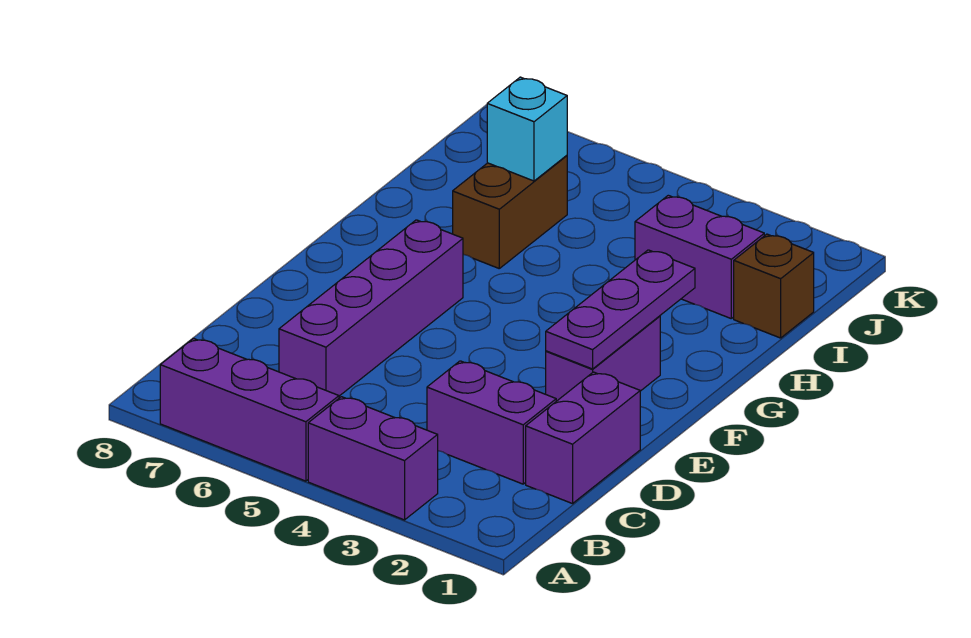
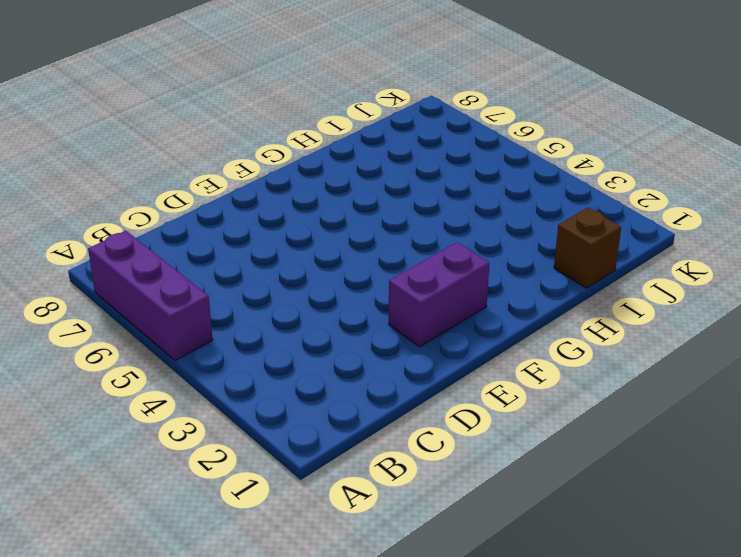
none -> purple brick A3:A4 level 1
none -> purple brick C1:D1 level 1

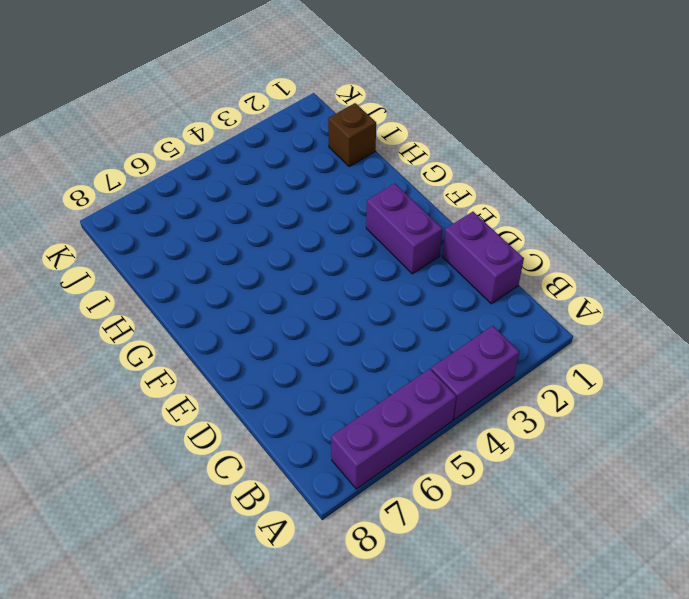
none -> purple brick C2:C3 level 1
none -> purple brick C6:F6 level 1

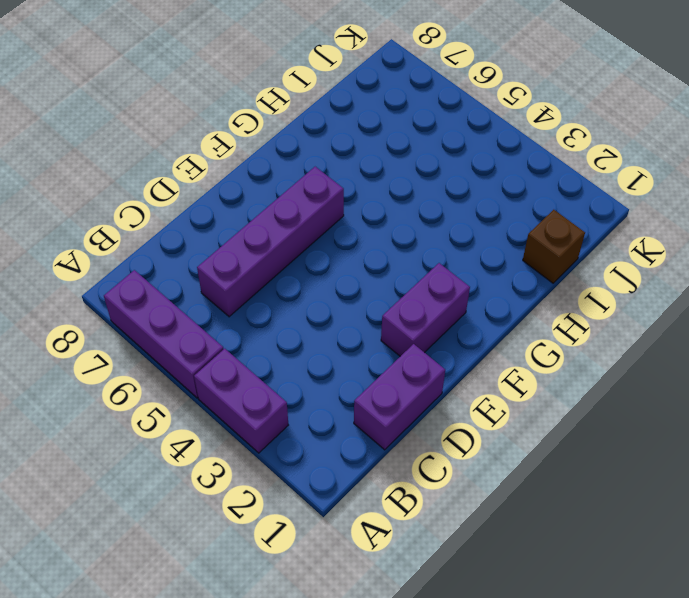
none -> purple brick C2:C3 level 1
none -> brown brick H6:I6 level 1

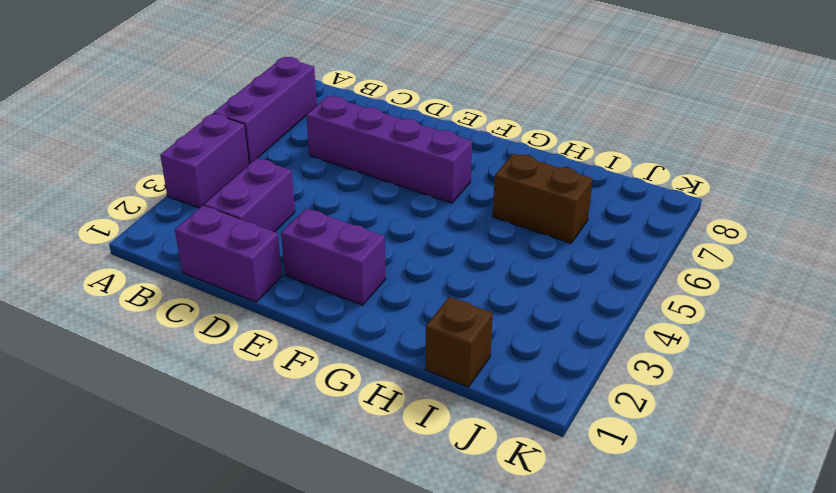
none -> purple brick I2:I3 level 1
none -> purple plate E2:G2 level 2

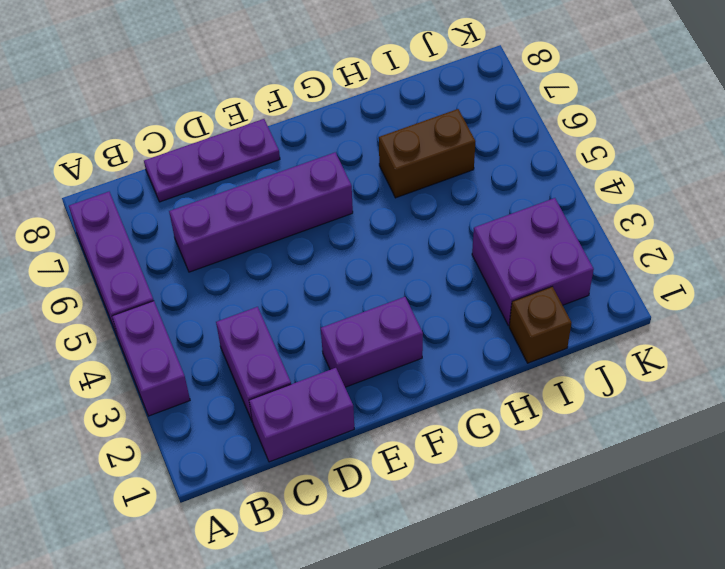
purple plate C8:E8 level 1 -> purple plate E2:G2 level 2
purple brick I2:J3 level 1 -> purple brick I2:I3 level 1
none -> cyan brick I6 level 2

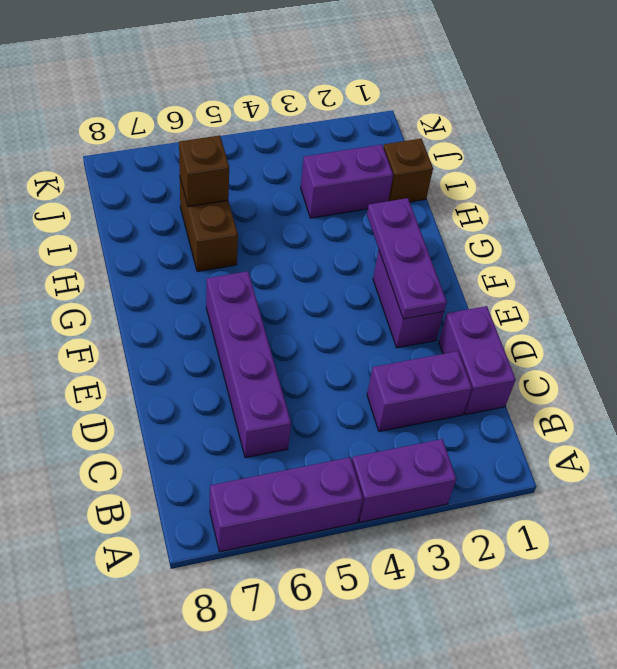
brown brick I6 level 2 -> cyan brick I6 level 2

